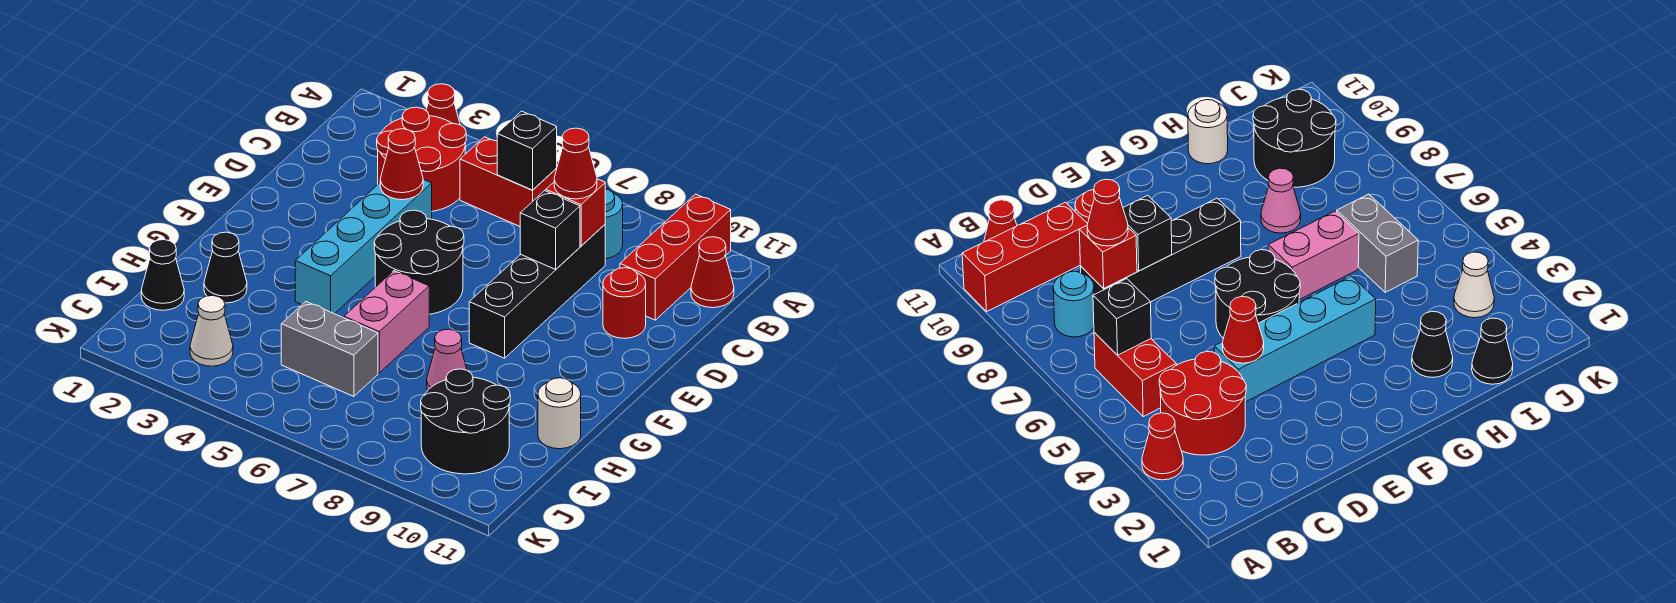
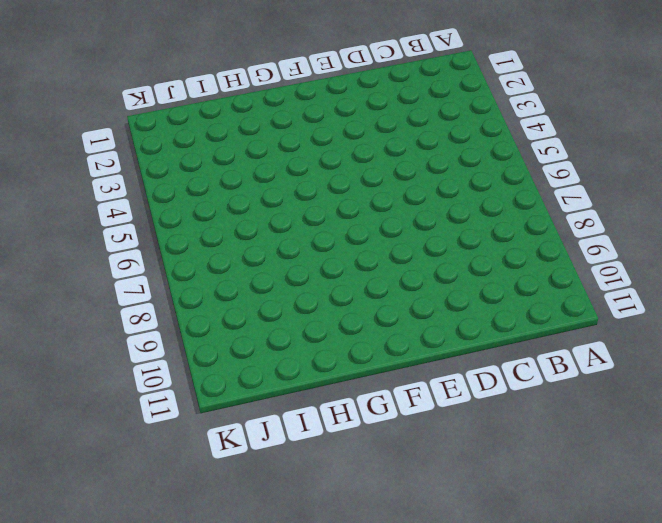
none -> red cone A3 level 1
none -> red brick A10:C10 level 1
none -> red round brick B3:C4 level 1

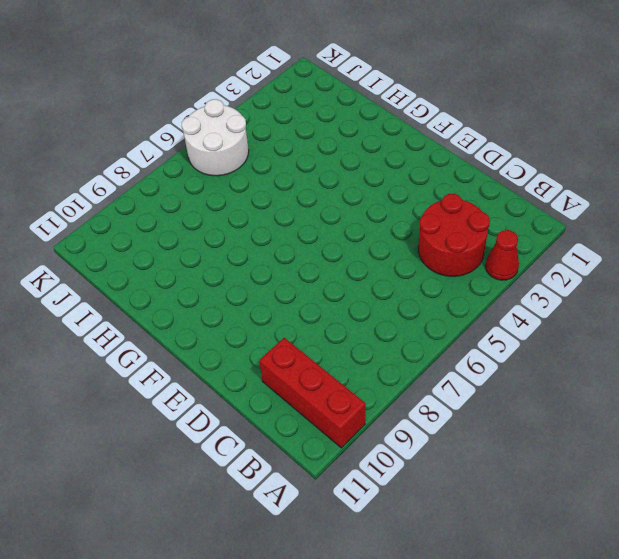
white round brick J5:K6 level 1 -> none
none -> red brick B5:B6 level 1
none -> cyan round brick B8 level 1
none -> red cone B11 level 1

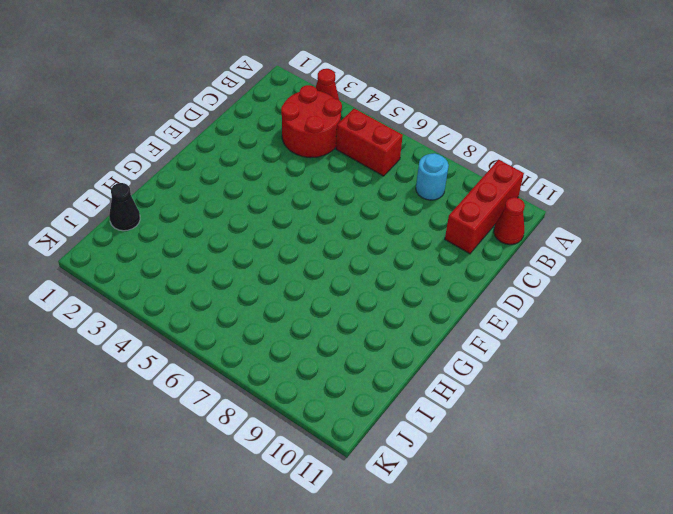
none -> black brick C8:F8 level 1
none -> cyan brick D4:G4 level 1
none -> red round brick D10 level 1

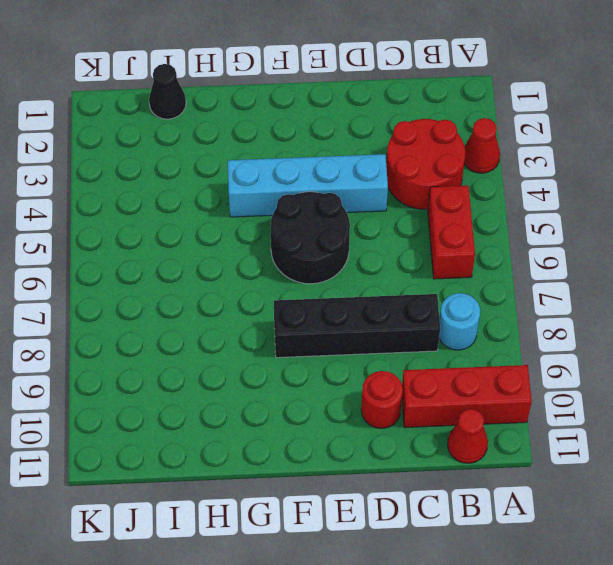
none -> pink brick G6:H6 level 1
none -> black cone H2 level 1
none -> pink cone H8 level 1

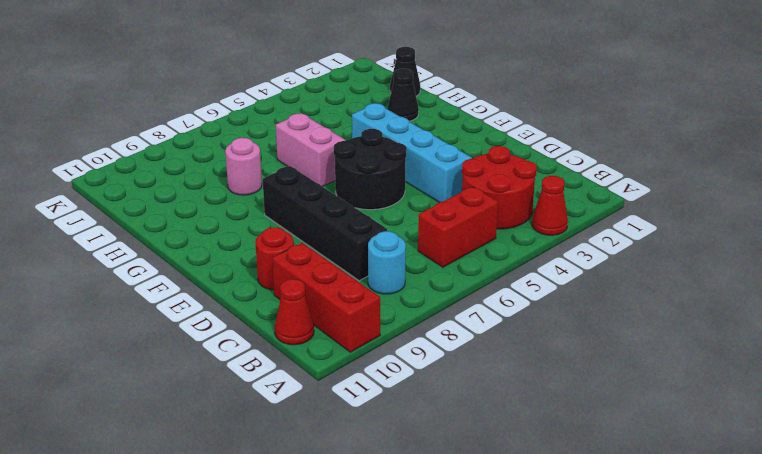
pink round brick H8 level 1 -> pink cone H8 level 1
none -> white round brick H11 level 1
none -> grey brick I5:I6 level 1
none -> black round brick I9:J10 level 1

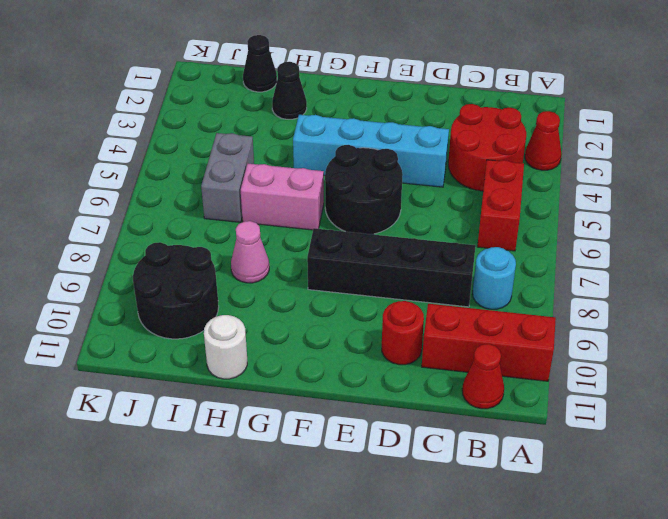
none -> white cone J3 level 1
none -> black brick B6 level 2
none -> red brick C8 level 2

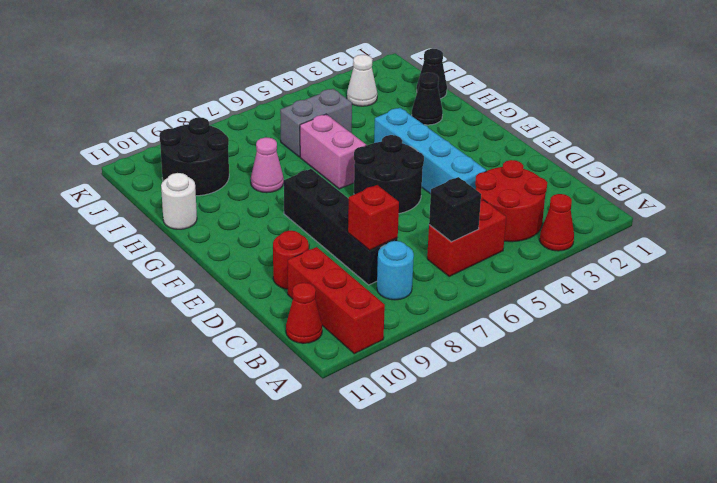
none -> red cone D4 level 2
none -> black brick D8 level 2
none -> red cone C8 level 3

